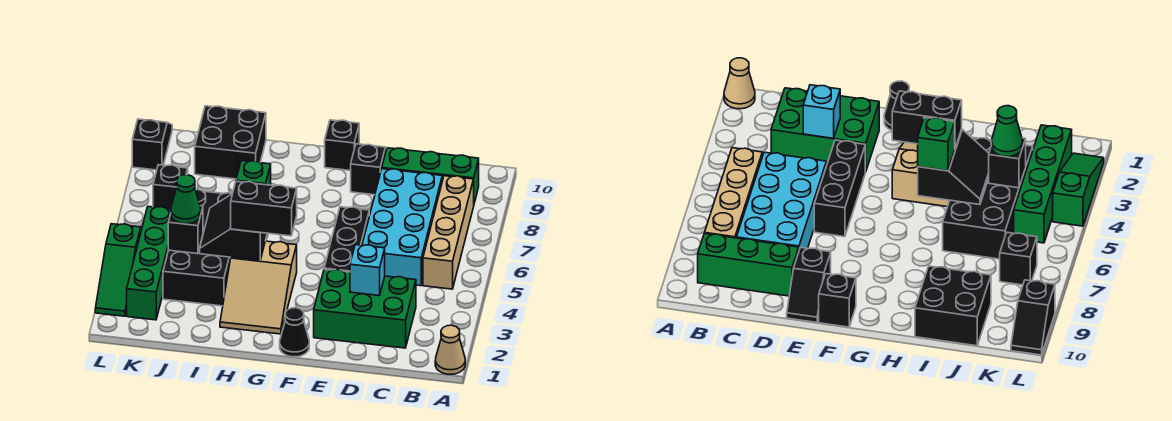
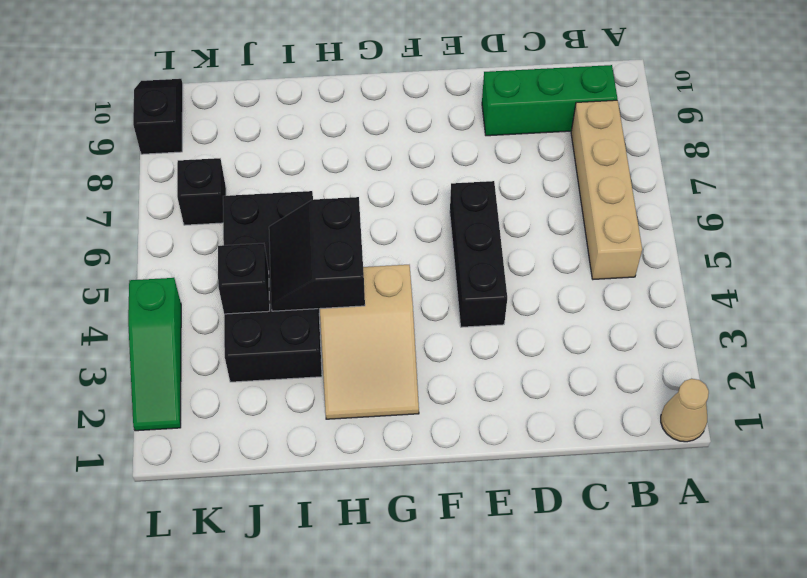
none -> green brick C2:E3 level 1
none -> cyan brick C5:D8 level 1
none -> black slope E9:E10 level 1 top 9

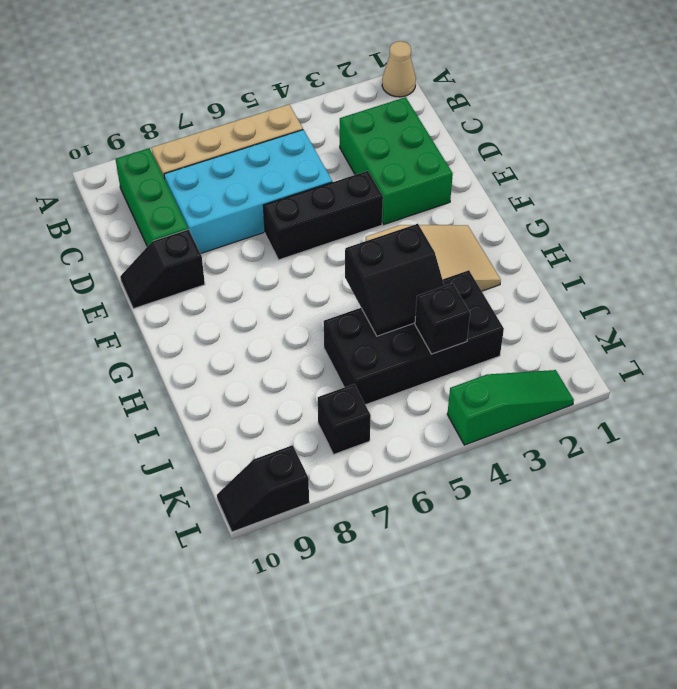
none -> black cone F1 level 1
none -> black brick F10 level 1
none -> black brick I9:J10 level 1

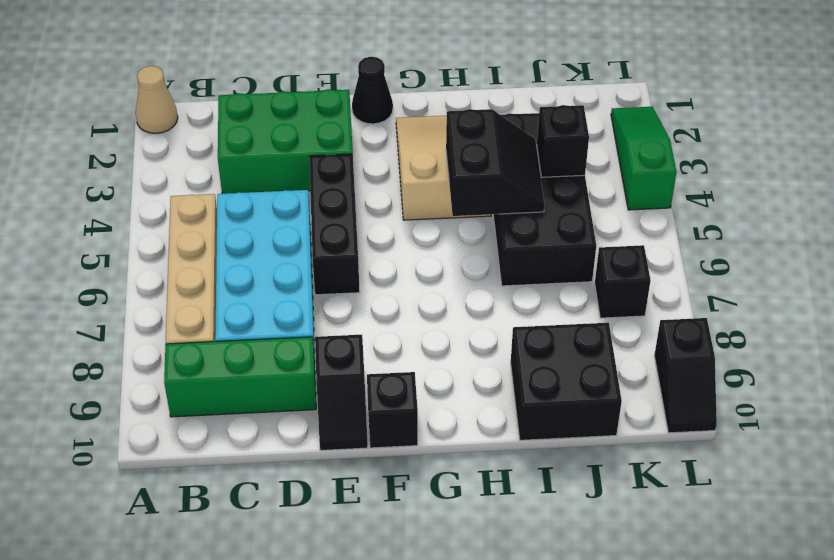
none -> green brick K2:K5 level 1
none -> cyan brick D3 level 2
none -> black brick G4:H4 level 3

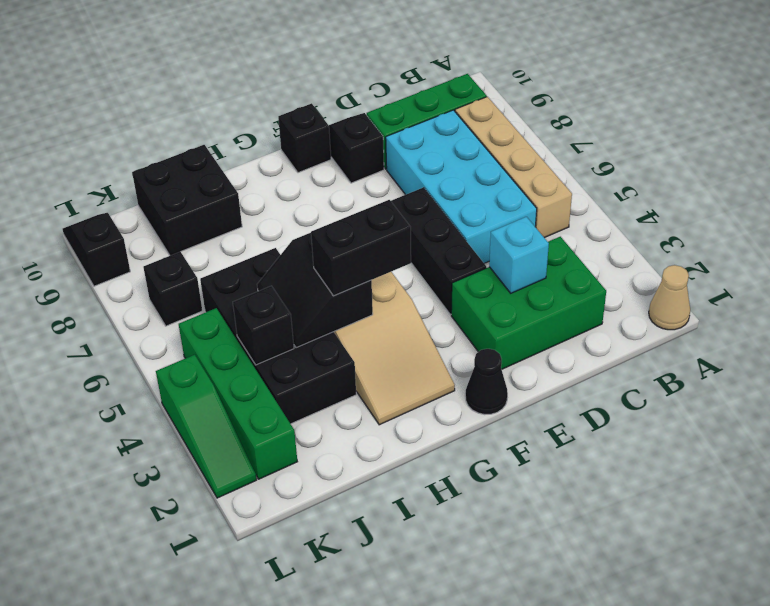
none -> green brick H5 level 3
none -> green cone J4 level 3

